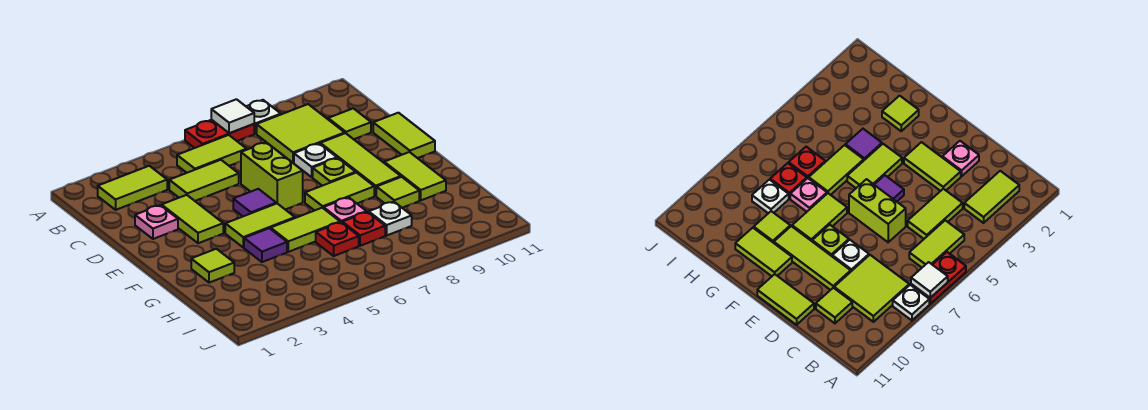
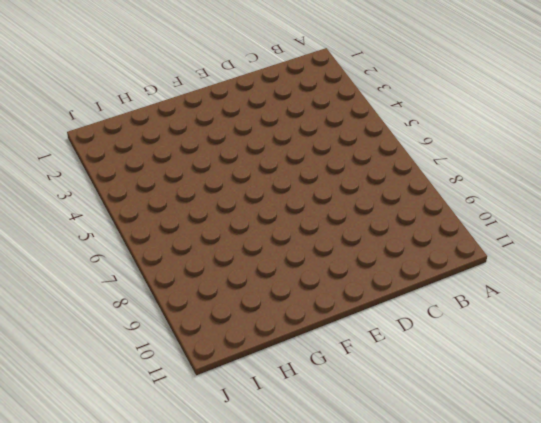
none -> red plate A6:A7 level 1
none -> white plate A8 level 1
none -> lime tile B2:B3 level 1

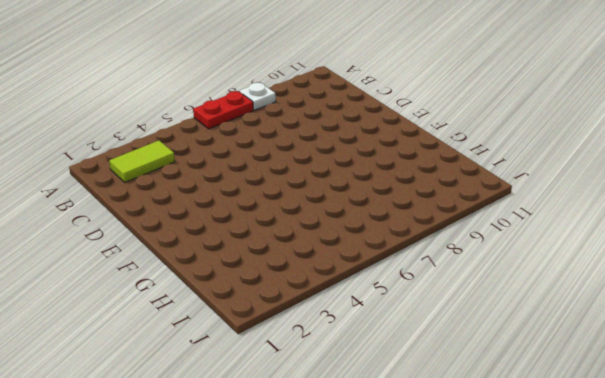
none -> lime tile B5:B6 level 1
none -> lime tile B8:C9 level 1
none -> lime tile C4:C5 level 1

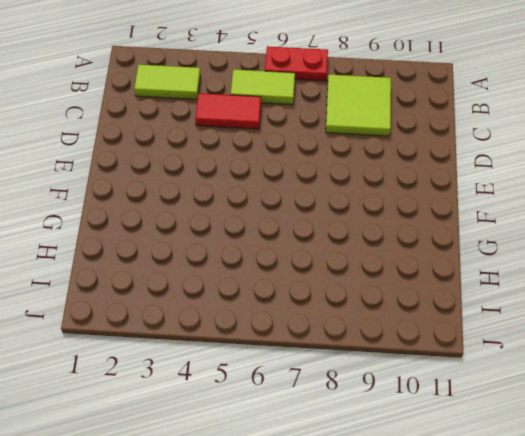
red tile C4:C5 level 1 -> lime tile C4:C5 level 1
none -> white plate A8 level 1
none -> lime tile C10 level 1
none -> pink plate D2 level 1

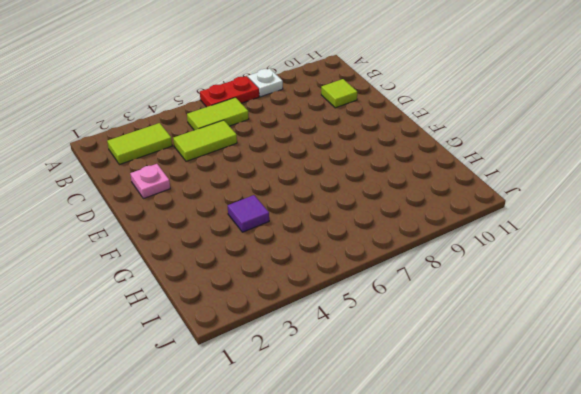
none -> lime tile B8:C9 level 1
none -> lime tile D3:E3 level 1
none -> lime brick D6:E6 level 1

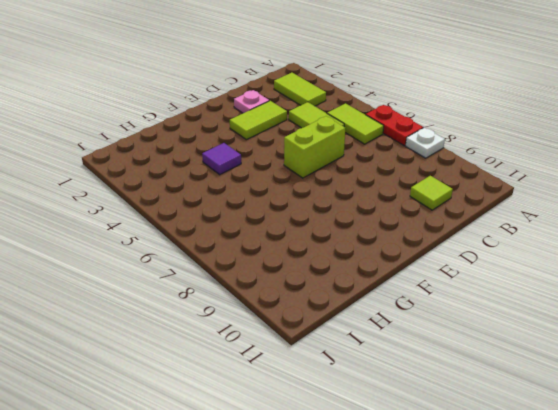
none -> lime tile B8:C9 level 1
none -> white plate D8 level 1
none -> lime tile D9:F9 level 1

